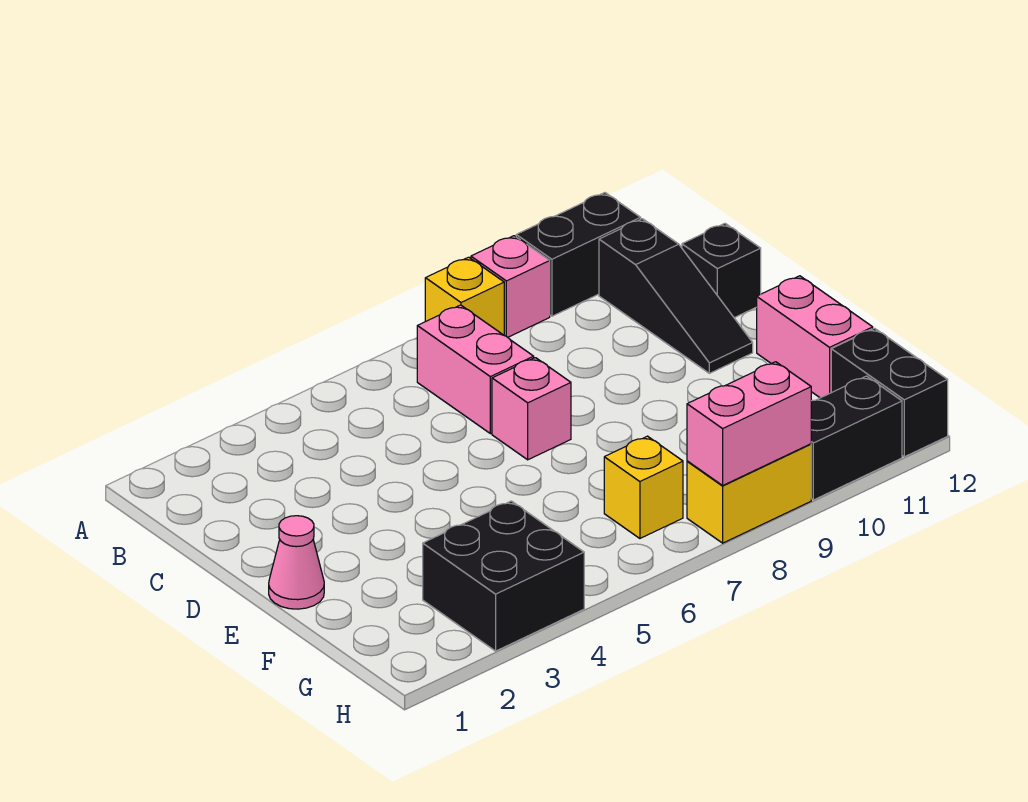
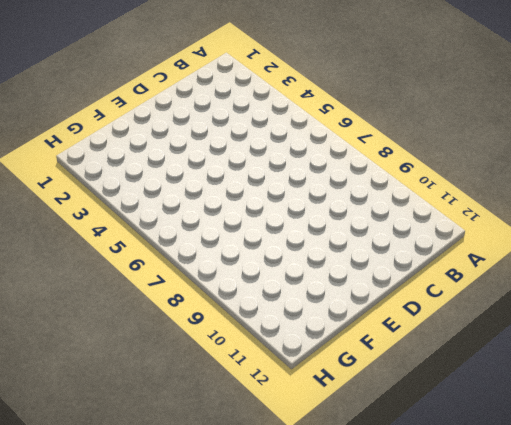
none -> yellow brick A8 level 1
none -> pink brick A9 level 1
none -> black brick A10:A11 level 1

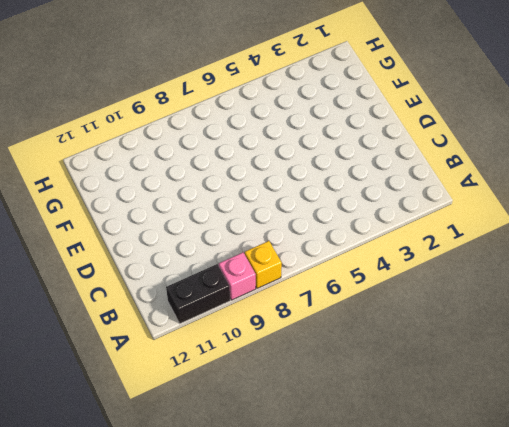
none -> pink brick B7:C7 level 1
none -> black slope B11:D11 level 1 top B
none -> black brick C12 level 1

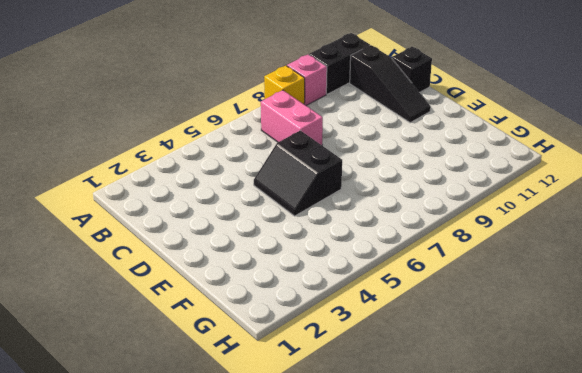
black slope D5:E6 level 1 top 6 -> none
none -> pink brick D7 level 1
none -> pink cone E1 level 1
none -> pink brick E12:F12 level 1

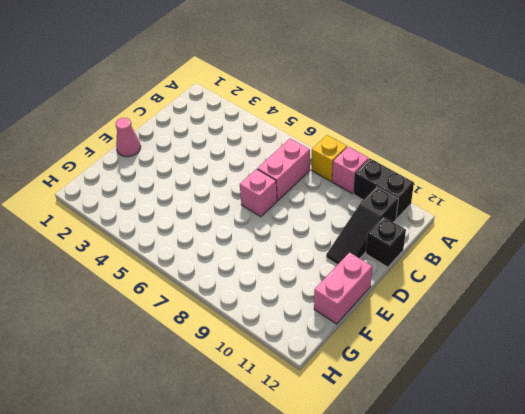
none -> black brick G3:H4 level 1
none -> yellow brick G7 level 1
none -> black brick G12:H12 level 1

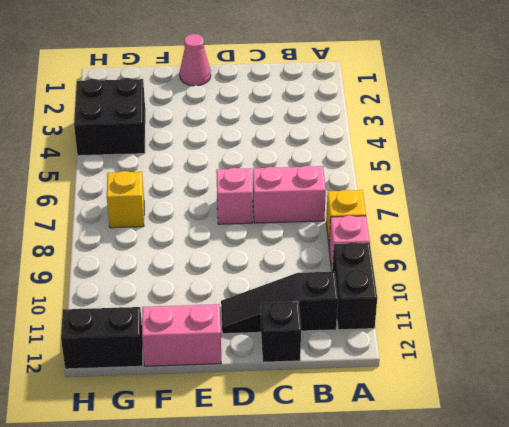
none -> yellow brick H8:H9 level 1
none -> black brick H10:H11 level 1
none -> pink brick H8:H9 level 2

